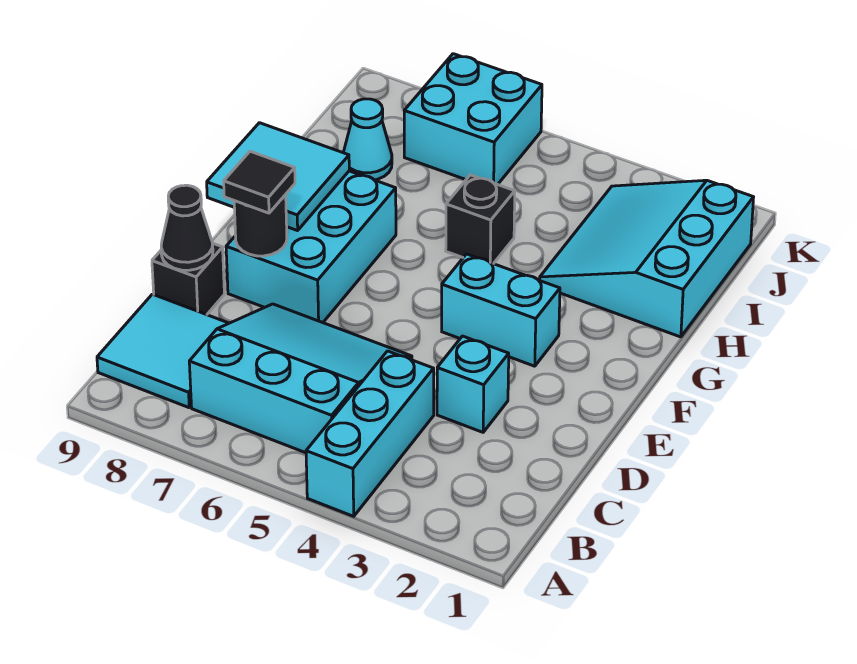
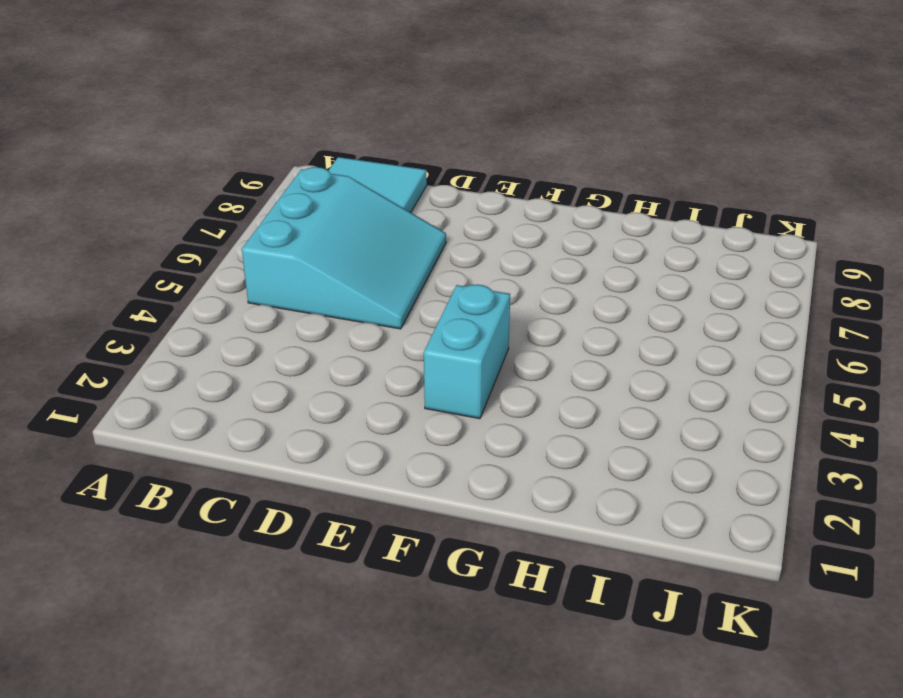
none -> cyan brick A4:C4 level 1
none -> cyan brick D3 level 1
none -> black brick D9 level 1

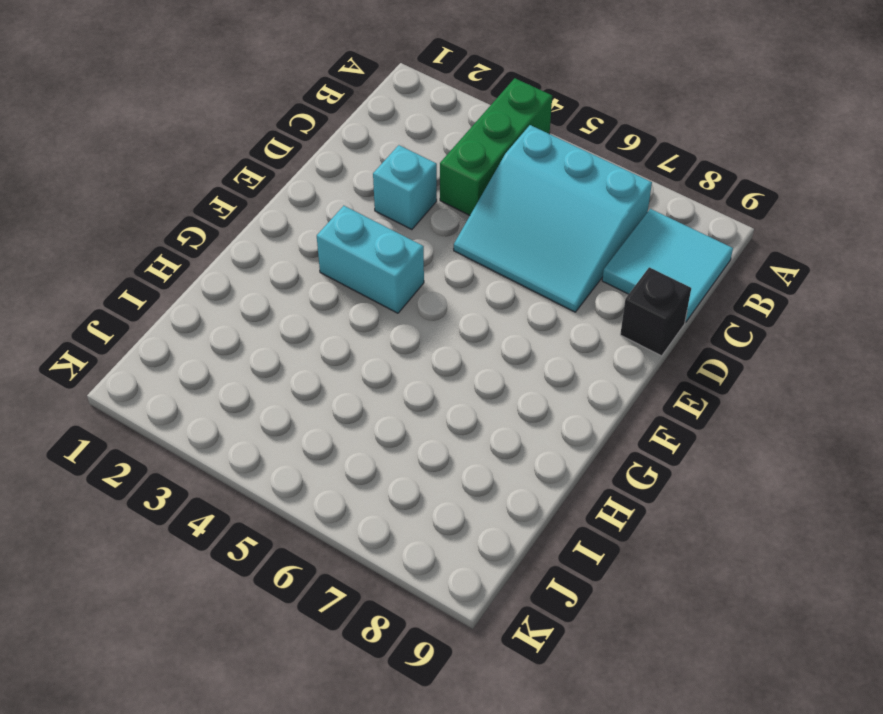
green brick A4:C4 level 1 -> cyan brick A4:C4 level 1
none -> cyan brick E7:G8 level 1
none -> cyan slope H1:J3 level 1 top 1
none -> black brick H5 level 1

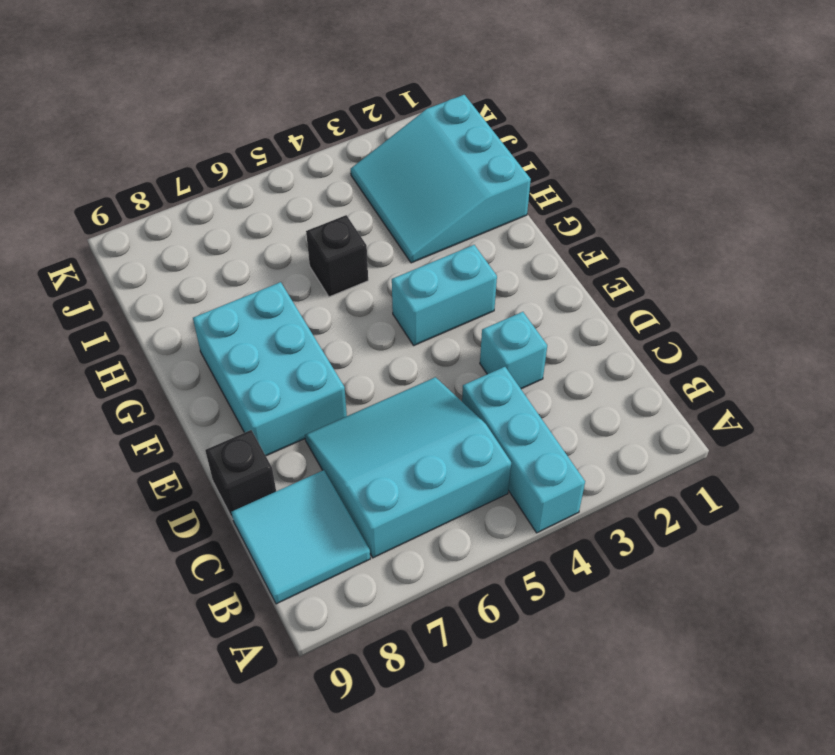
none -> cyan cone I8 level 1
none -> cyan brick J6:K7 level 1
none -> black cone D9 level 2

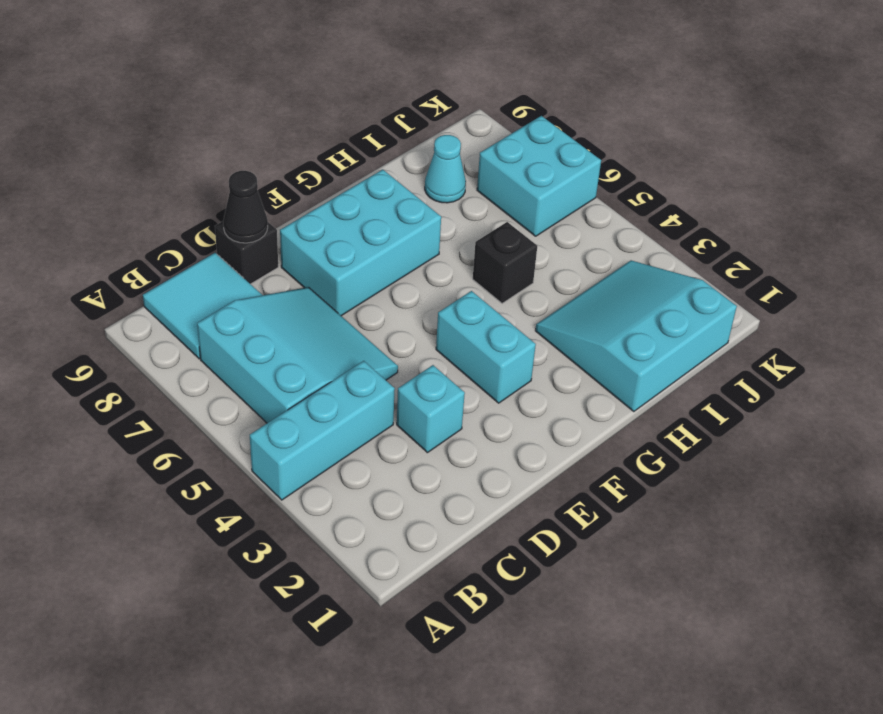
none -> black round brick E8 level 2
none -> cyan tile F8:G9 level 2
none -> black tile E8 level 3

